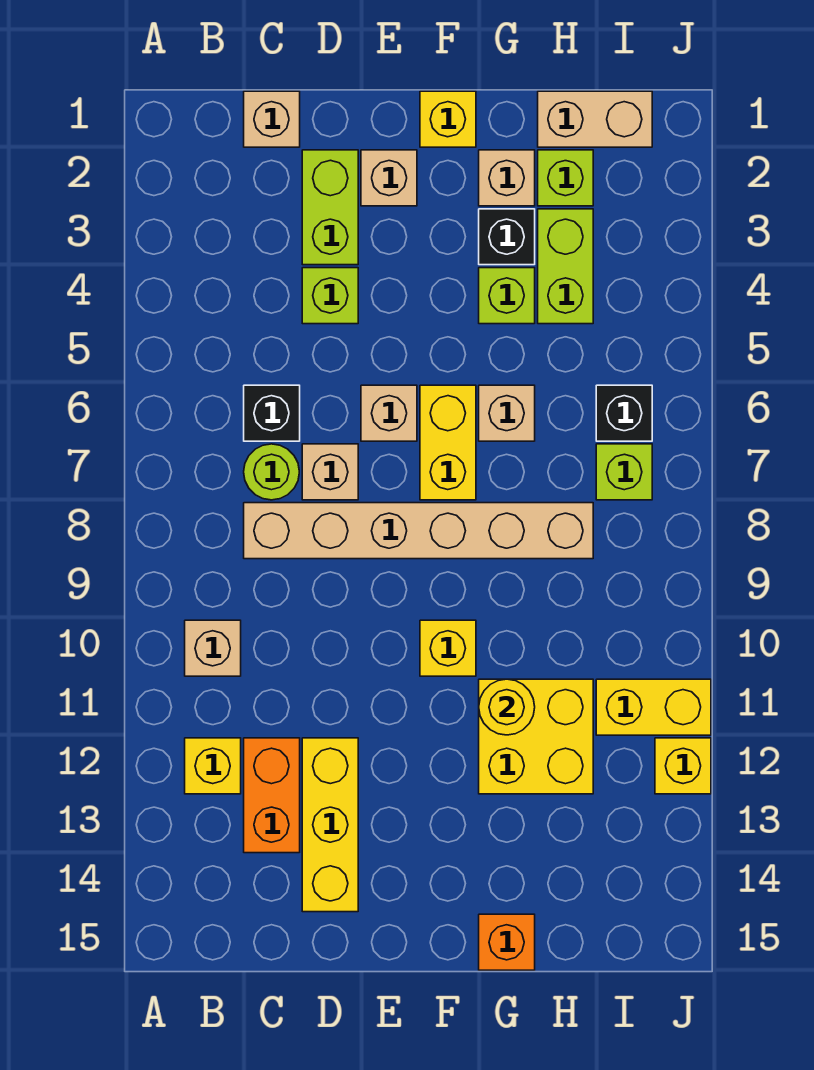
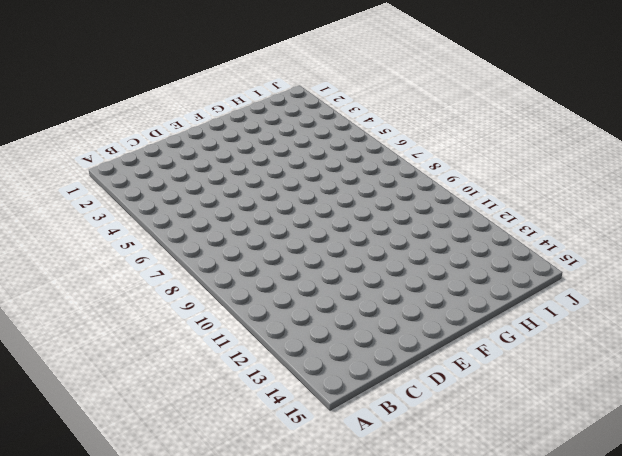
none -> tan brick B10 level 1
none -> yellow brick B12 level 1
none -> tan brick C1 level 1
none -> black brick C6 level 1

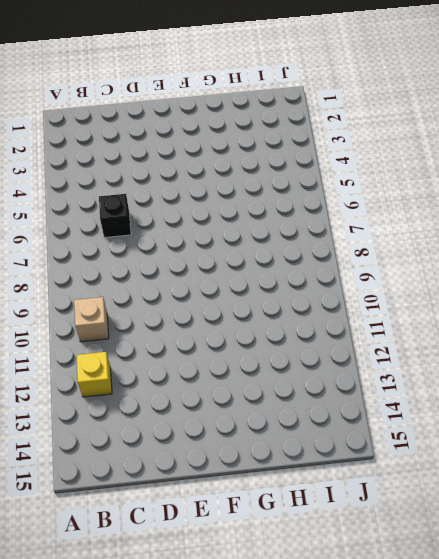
none -> tan brick C1 level 1
none -> lime round brick C7 level 1
none -> tan brick C8:H8 level 1
none -> orange brick C12:C13 level 1

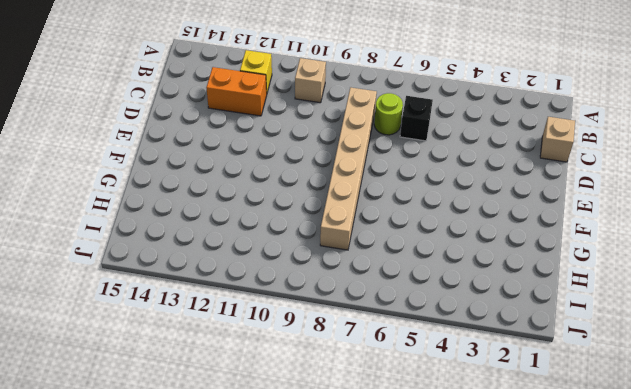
none -> lime brick D2:D3 level 1
none -> lime brick D4 level 1
none -> tan brick D7 level 1
none -> yellow brick D12:D14 level 1

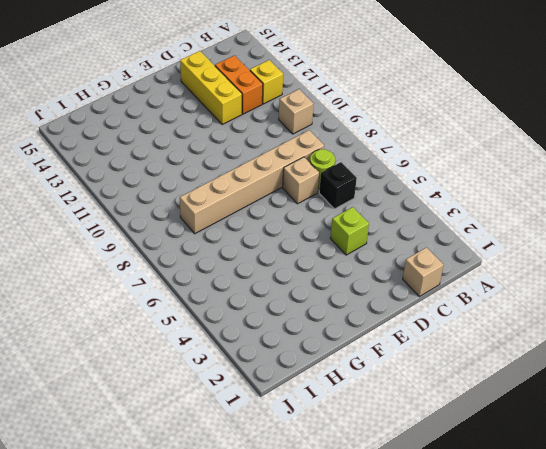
none -> lime brick D2:D3 level 1
none -> tan brick E2 level 1
none -> tan brick E6 level 1
none -> yellow brick F1 level 1

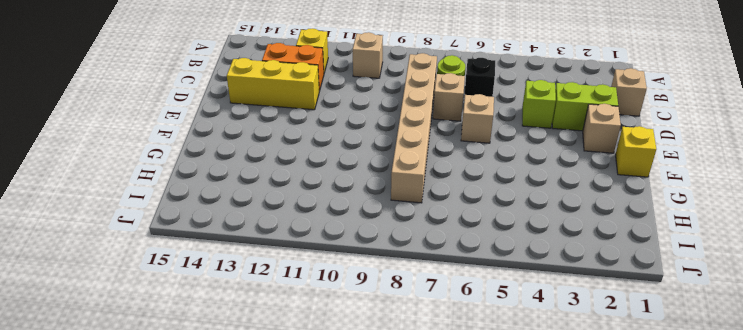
none -> yellow brick F6:F7 level 1
none -> yellow brick F10 level 1
none -> tan brick G2 level 1
none -> black brick G3 level 1

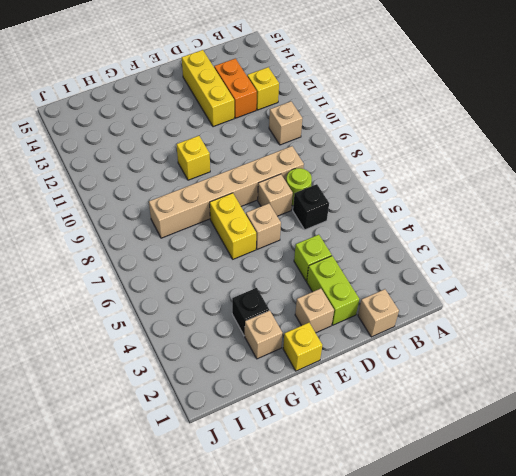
none -> lime brick G4 level 1
none -> tan brick G6 level 1
none -> yellow brick G11:H12 level 1
none -> orange brick G15 level 1

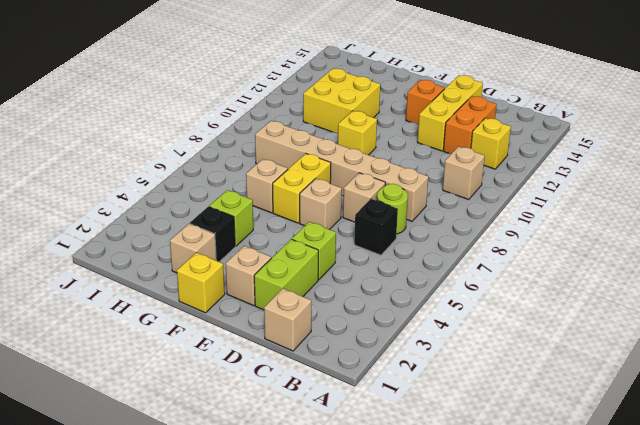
orange brick E13 level 1 -> orange brick G15 level 1
none -> tan brick H1:I1 level 1
none -> lime brick H2 level 1
none -> lime brick H3:H4 level 1
none -> black brick I6 level 1

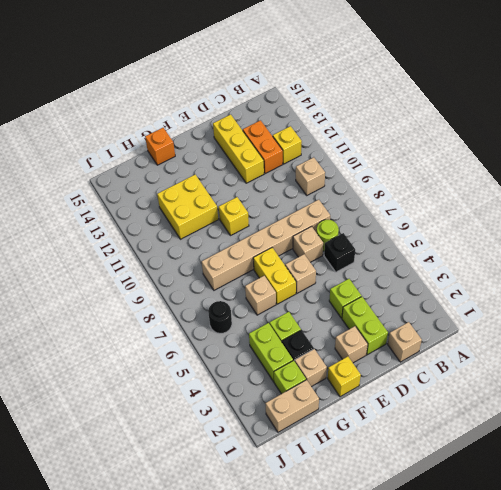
black round brick I6 level 1 -> black brick I6 level 1
none -> lime brick I7 level 1
none -> yellow brick I11:J11 level 1
none -> yellow brick J12 level 1
none -> yellow round brick G11 level 2

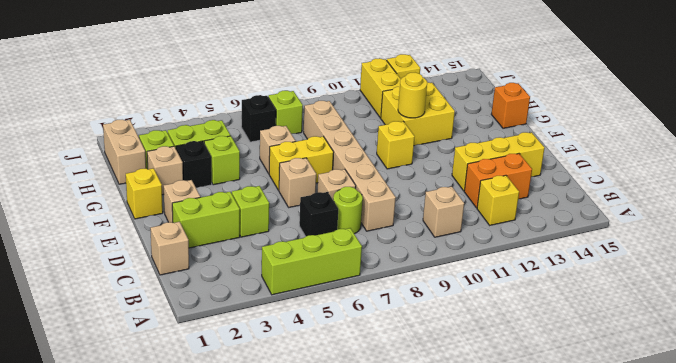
lime brick A4:A6 level 1 -> none

